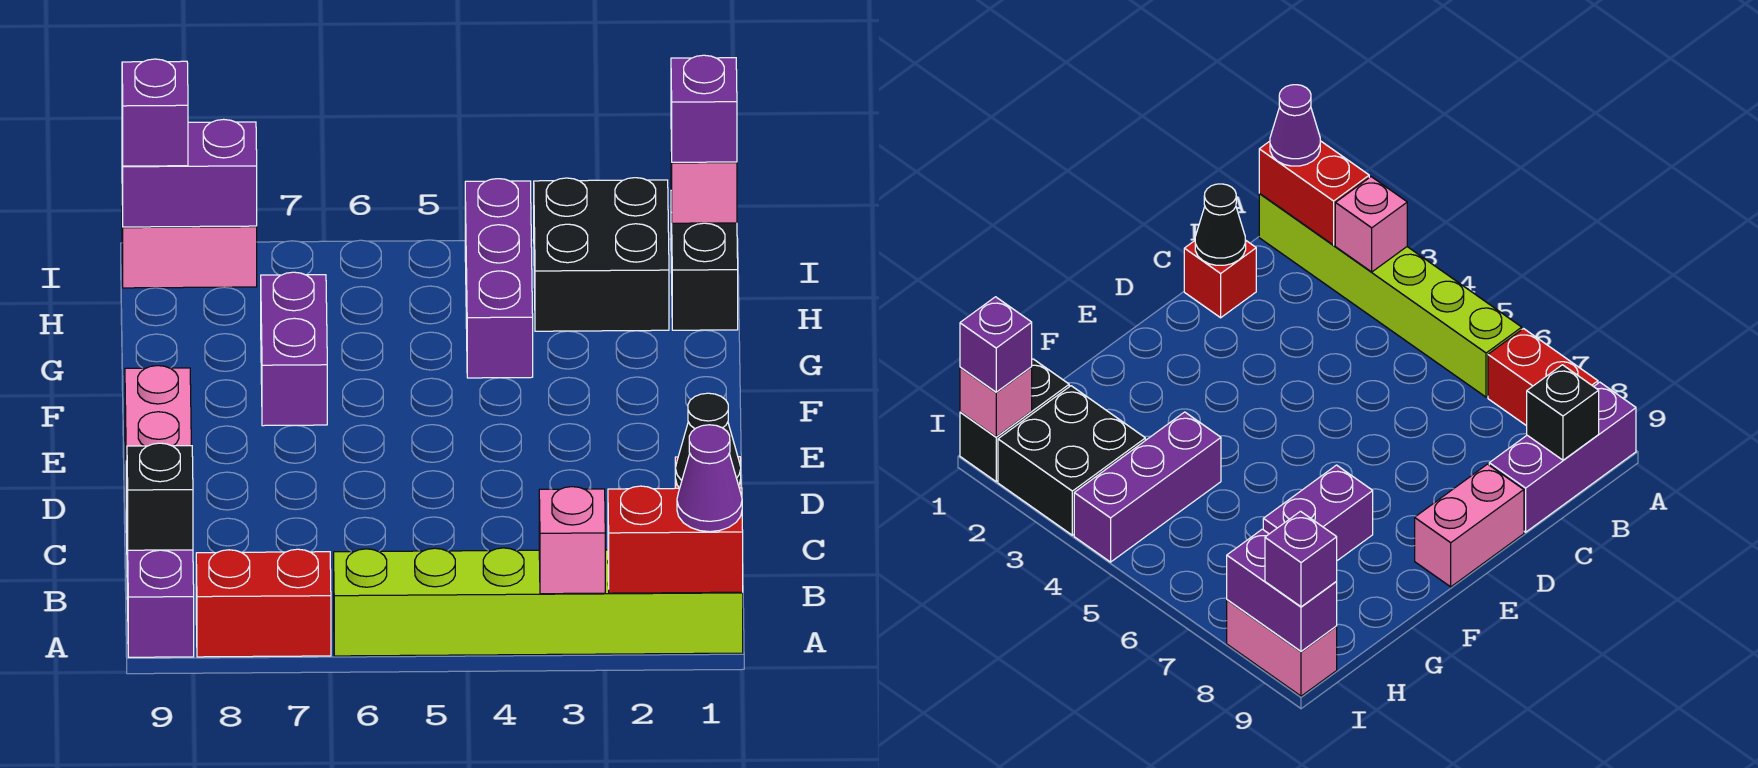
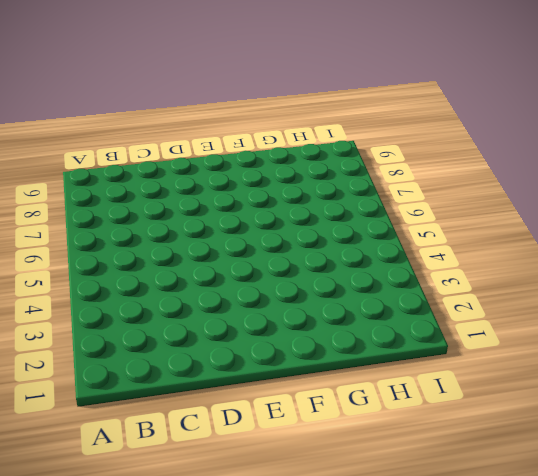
none -> lime brick A1:A6 level 1
none -> red brick A7:A8 level 1
none -> purple brick A9:C9 level 1

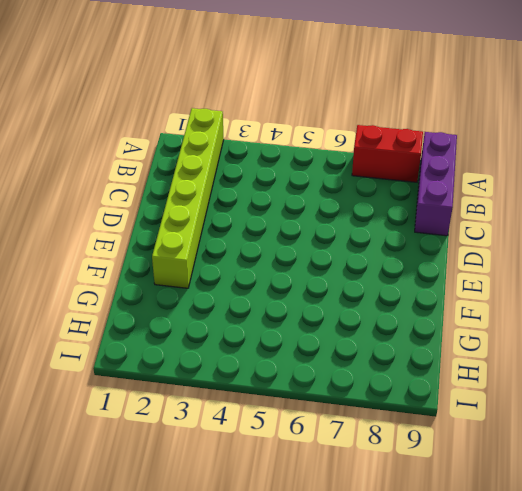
lime brick A2:F2 level 1 -> lime brick A1:A6 level 1
none -> red brick C1 level 1
none -> pink brick D9:E9 level 1
none -> purple brick F7:G7 level 1

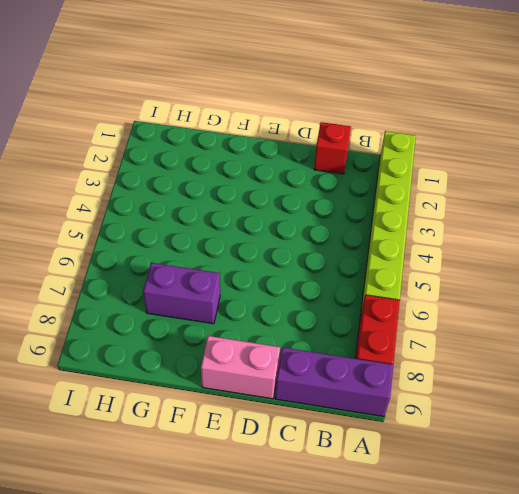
none -> purple brick G4:I4 level 1
none -> black brick H1:I1 level 1
none -> black brick H2:I3 level 1

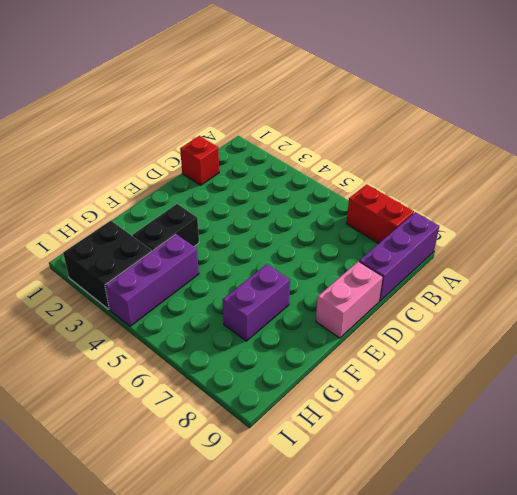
black brick F3:G3 level 1 -> black brick H1:I1 level 1
none -> lime brick A1:A6 level 1
none -> pink brick I8:I9 level 1
none -> red brick A1:A2 level 2

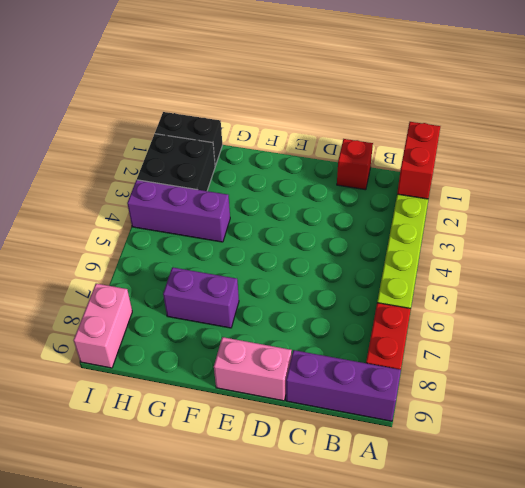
none -> pink brick A3 level 2
none -> black brick B9 level 2
none -> black cone C1 level 2

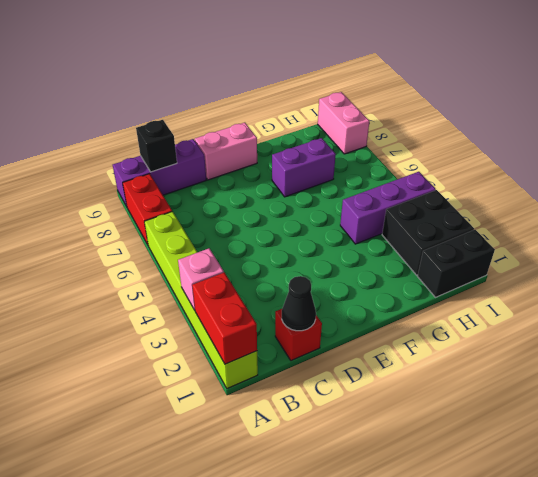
none -> pink brick I1 level 2
none -> purple brick I8:I9 level 2
none -> purple cone A1 level 3

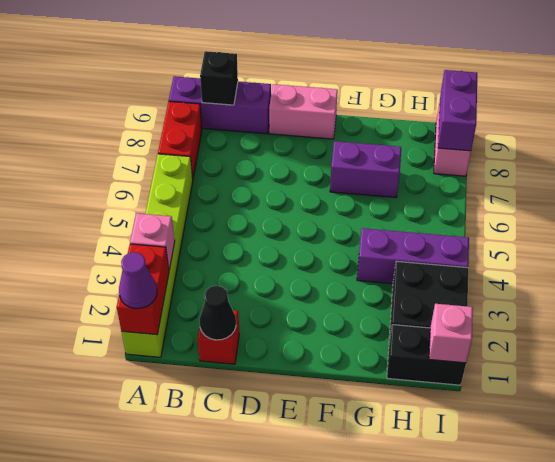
none -> purple brick I1 level 3
none -> purple brick I9 level 3

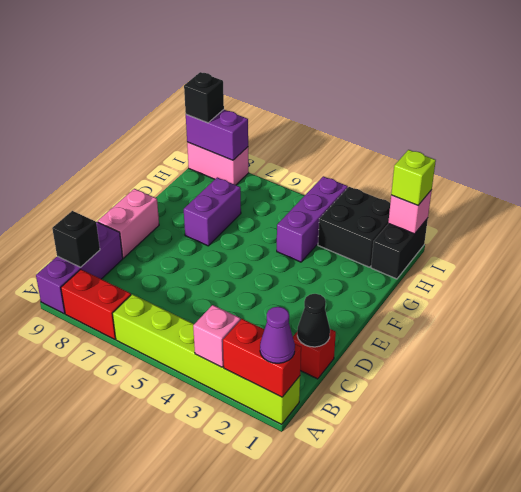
lime brick I1 level 3 -> purple brick I1 level 3
black brick I9 level 3 -> purple brick I9 level 3

